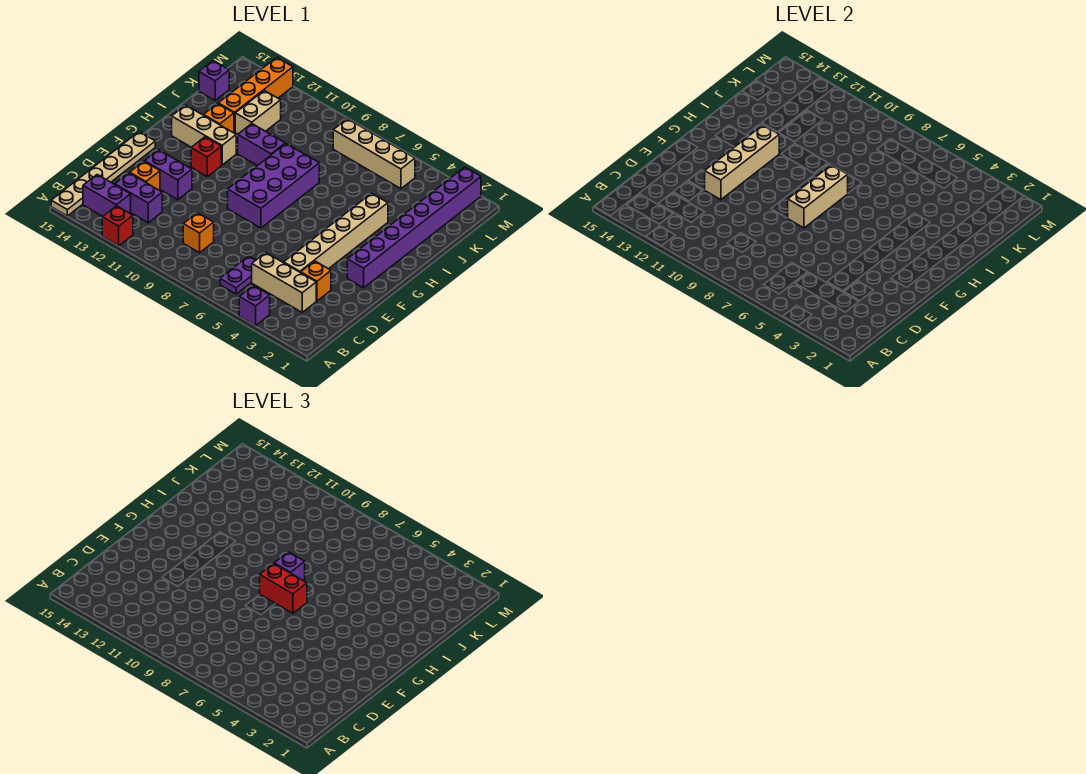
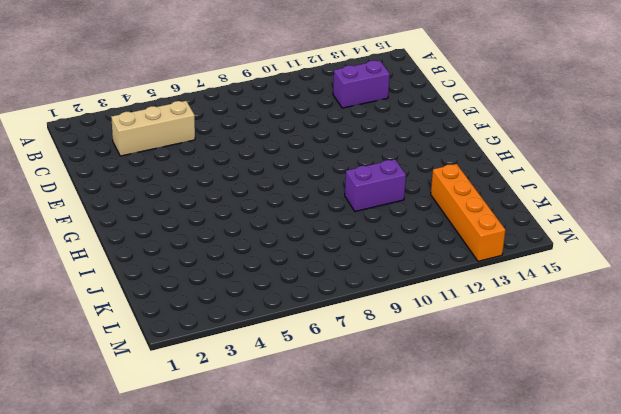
none -> purple brick A4 level 1
none -> red brick A12 level 1
none -> tan plate A15:F15 level 1

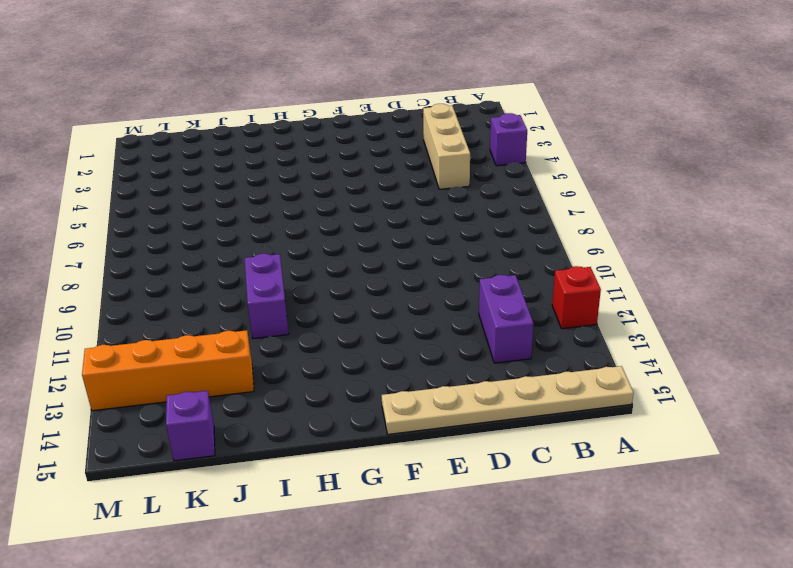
none -> purple plate B6:C6 level 1
none -> purple brick B13:B14 level 1
none -> orange brick C9 level 1

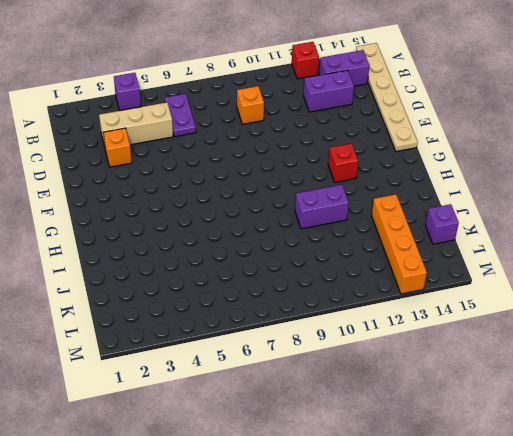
none -> tan brick D4:I4 level 1
none -> orange brick D13 level 1
none -> purple brick E12:E13 level 1

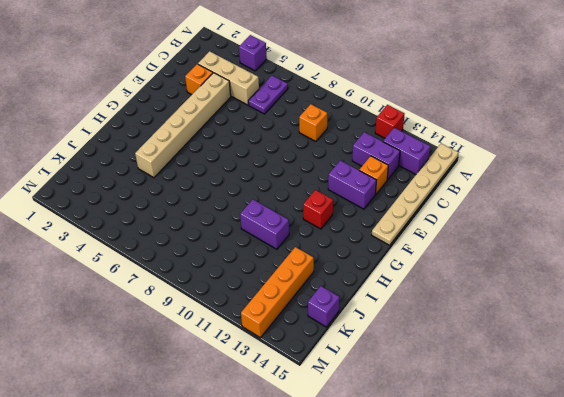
none -> purple brick F2:M2 level 1
none -> purple brick F8:I9 level 1
none -> tan brick H12:H14 level 1

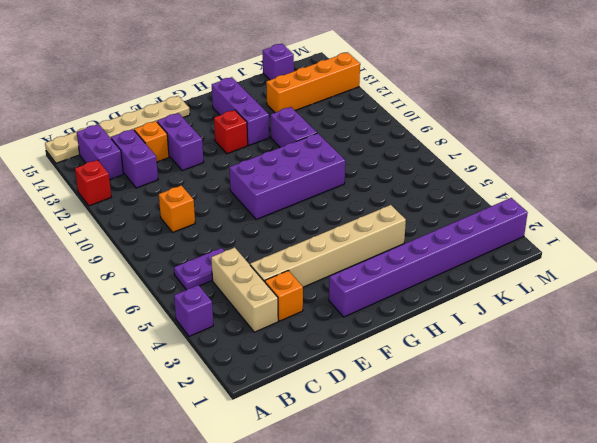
purple brick H12:H14 level 1 -> tan brick H12:H14 level 1
none -> orange brick I13 level 1
none -> tan brick J12:K12 level 1
none -> tan brick L5:L8 level 1

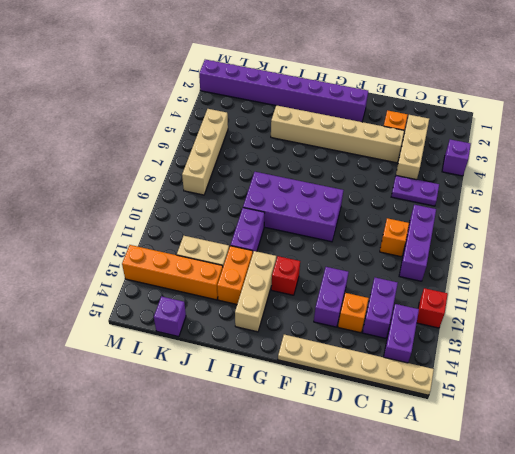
purple brick B8:B10 level 1 -> none
orange brick I12:I13 level 1 -> orange brick I13 level 1
none -> tan brick E12:H12 level 2
none -> tan brick F8:H8 level 2
none -> red brick G7:G8 level 3

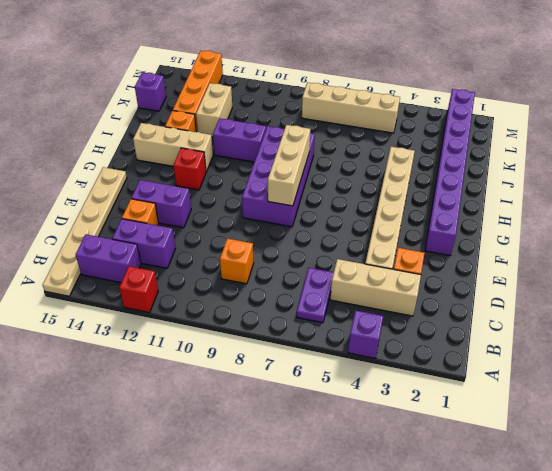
none -> tan brick E12:H12 level 2
none -> red brick G7:G8 level 3
none -> purple brick H8 level 3

